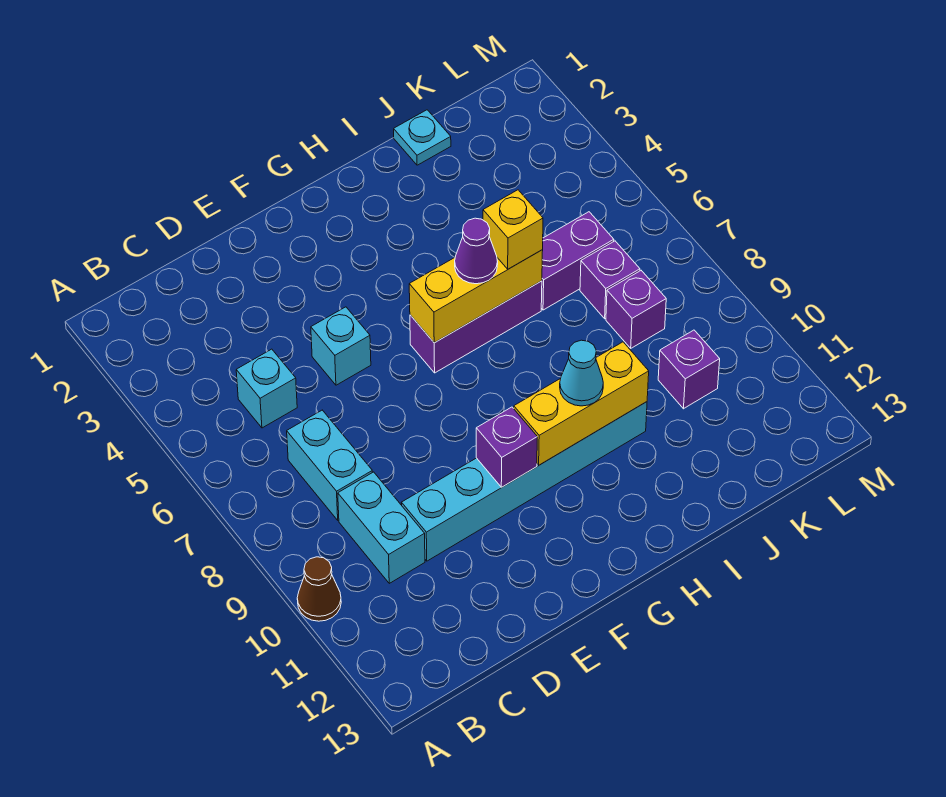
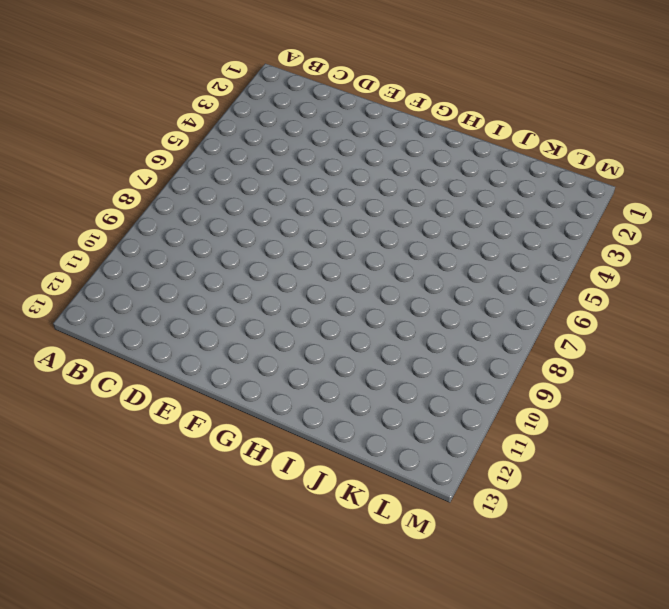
none -> brown cone A10 level 1
none -> cyan brick C5 level 1
none -> cyan brick C7:C8 level 1

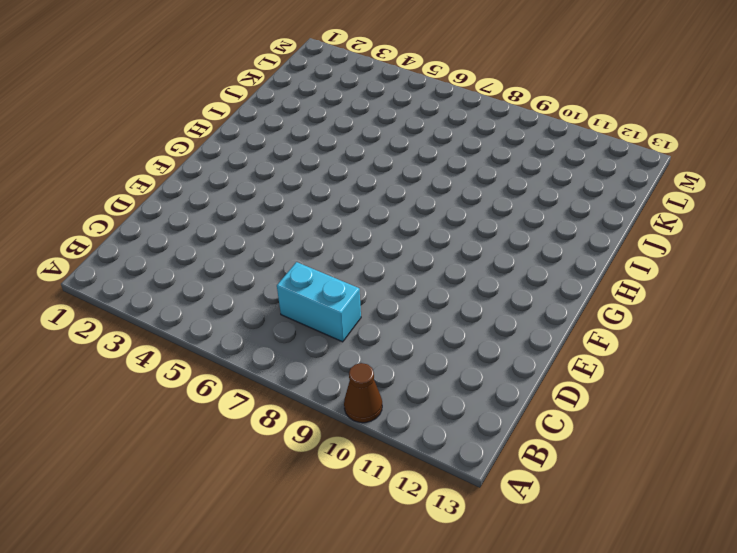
none -> cyan brick C5 level 1
none -> cyan brick C9:C10 level 1
none -> cyan brick D10:I10 level 1

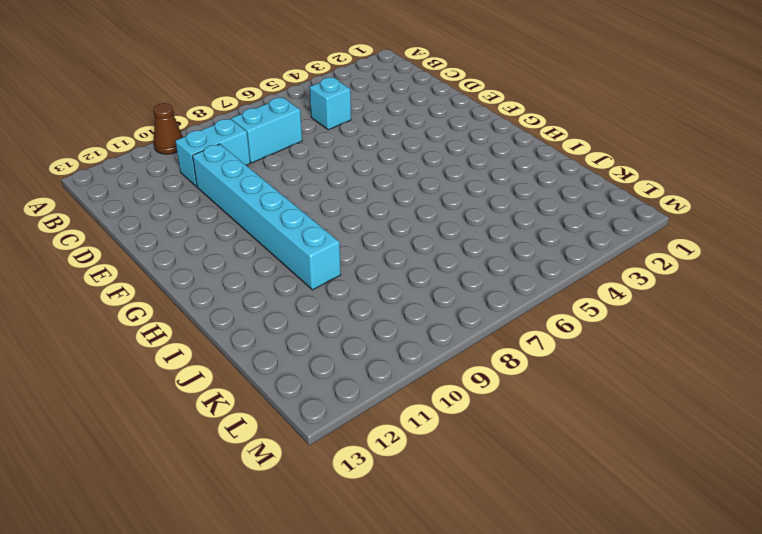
none -> cyan brick E5 level 1
none -> purple brick G6:I6 level 1
none -> cyan plate J1 level 1

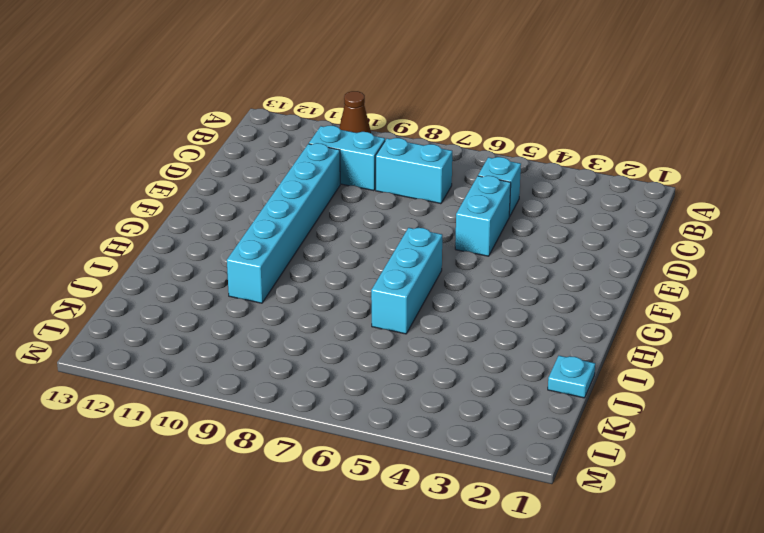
cyan brick D5:E5 level 1 -> cyan brick E5 level 1
cyan brick G6:I6 level 1 -> purple brick G6:I6 level 1
none -> purple brick J6:K6 level 1
none -> purple brick K7 level 1
none -> purple brick K8 level 1

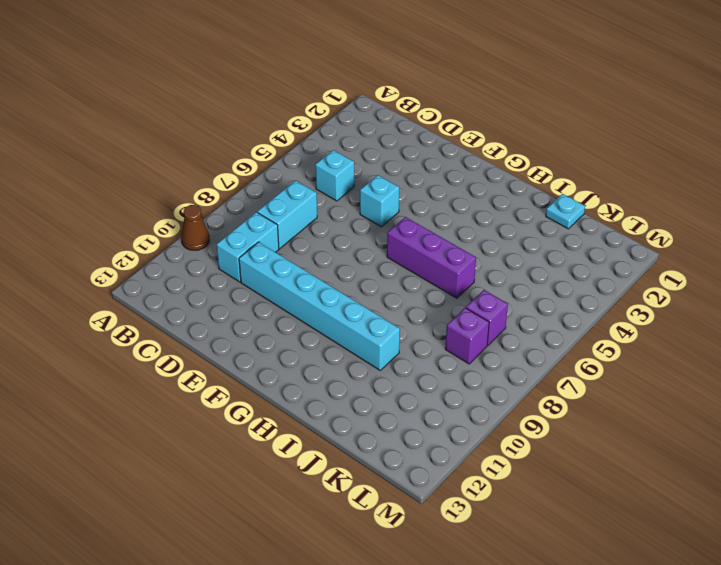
none -> purple brick J6:K6 level 1
none -> purple brick K10 level 1
none -> purple brick F10 level 2

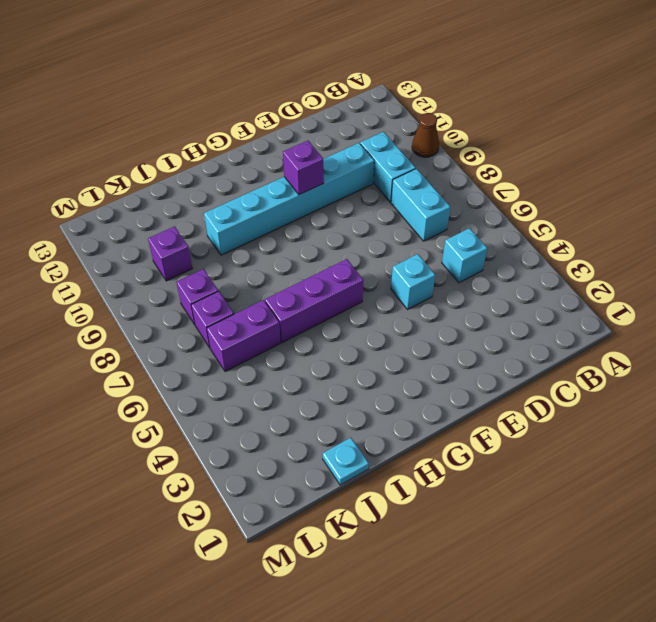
none -> yellow brick G6:I6 level 2
none -> yellow brick G10:I10 level 2
none -> purple cone H6 level 3

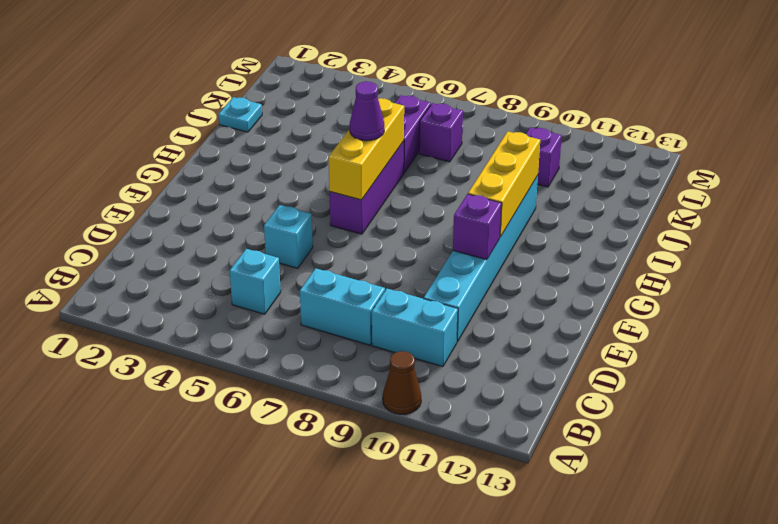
none -> purple brick K8 level 1
none -> cyan cone H10 level 3
none -> yellow brick I6 level 3

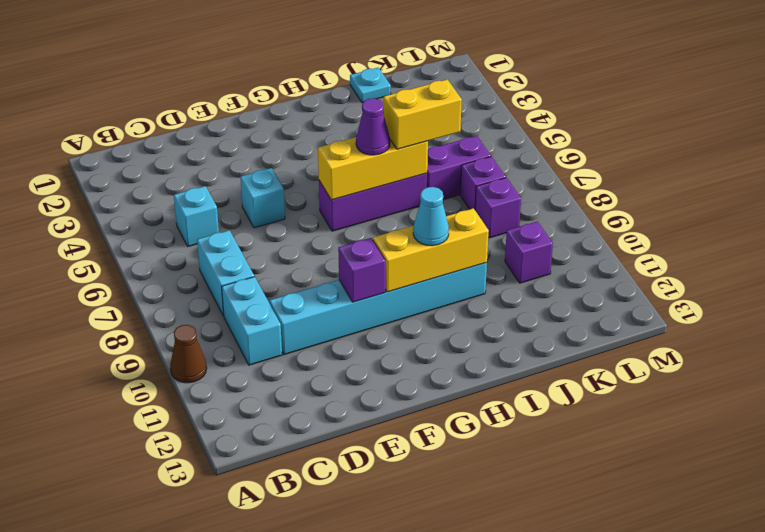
yellow brick I6:J6 level 3 -> yellow brick I6 level 3

